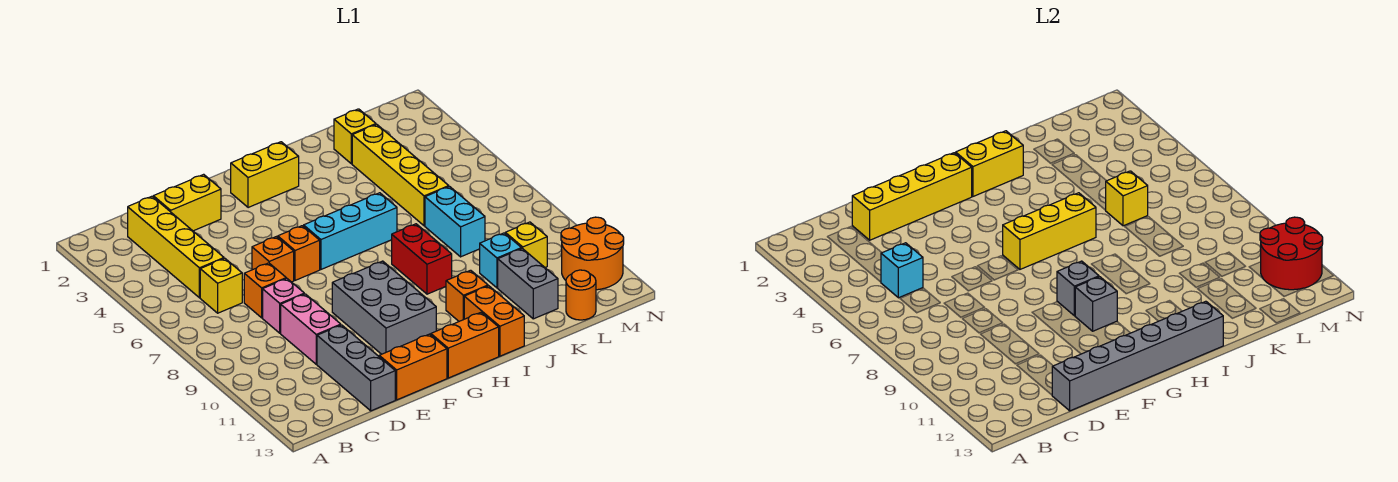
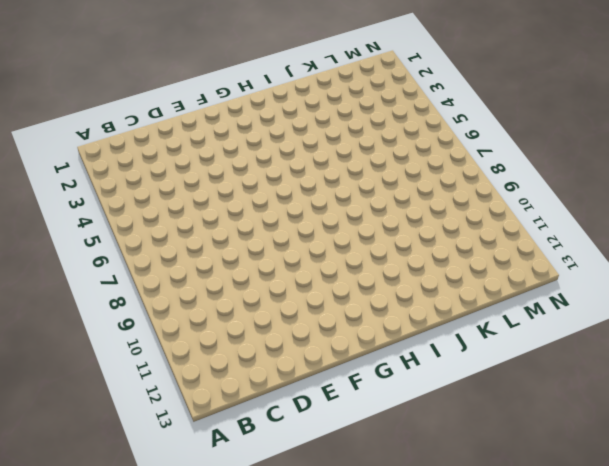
none -> yellow brick C2:C5 level 1
none -> yellow brick C6 level 1
none -> yellow brick D2:E2 level 1
none -> orange brick D7 level 1

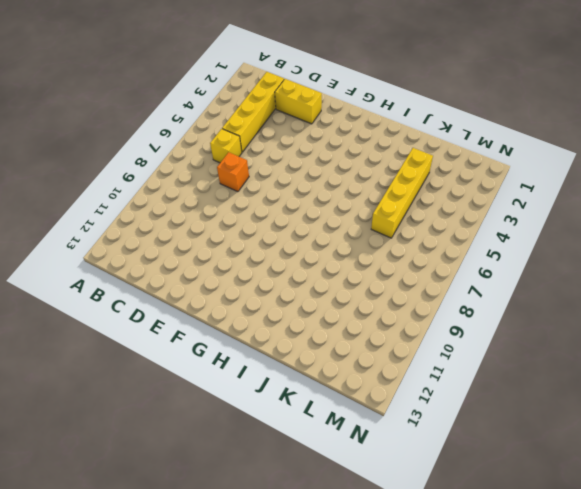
none -> pink brick D8 level 1
none -> pink brick D9:D10 level 1
none -> grey brick D11:D13 level 1
none -> orange brick E6 level 1

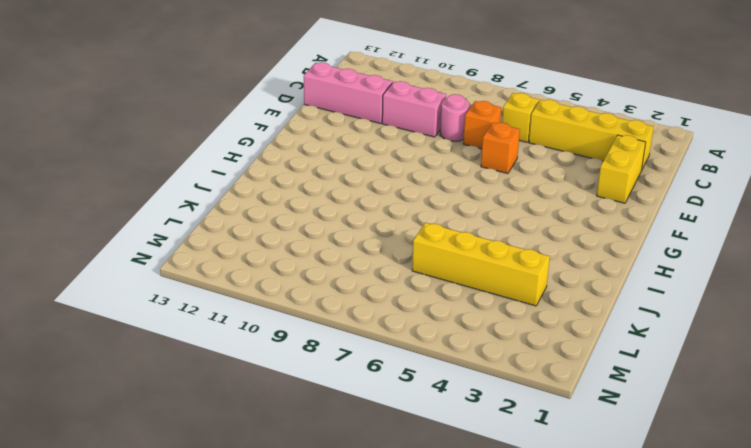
pink round brick D8 level 1 -> pink brick D8 level 1
pink brick D11:D13 level 1 -> grey brick D11:D13 level 1
none -> orange brick E13:F13 level 1
none -> orange brick F6 level 1
none -> grey brick F9:G11 level 1
none -> yellow brick G2:H2 level 1

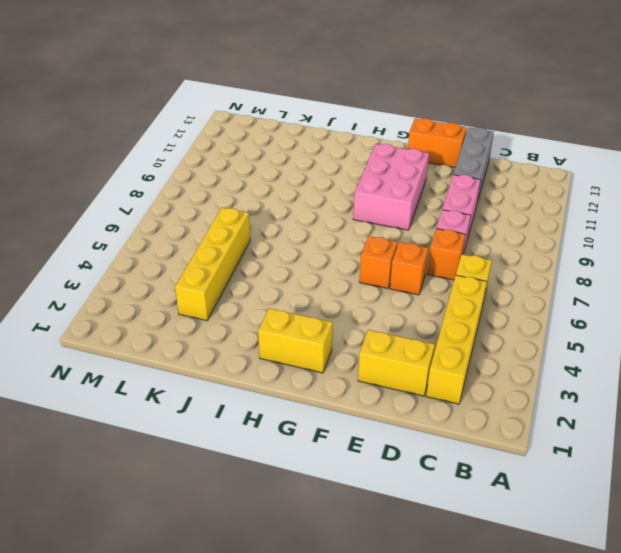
pink brick F9:G11 level 1 -> grey brick F9:G11 level 1
none -> cyan brick G6:I6 level 1
none -> orange brick G13:H13 level 1
none -> red brick I8:I9 level 1
none -> orange brick I11 level 1

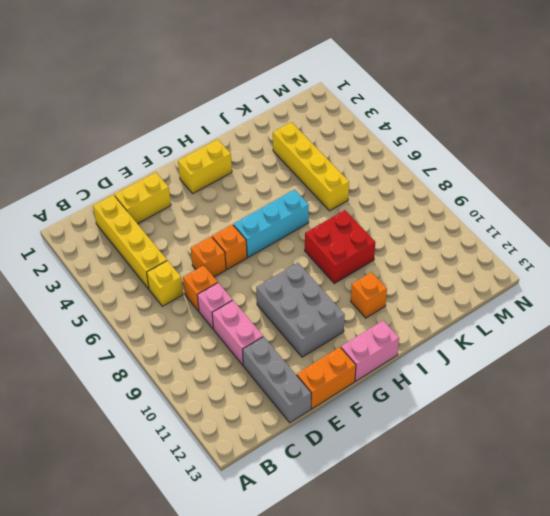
pink brick G13:H13 level 1 -> orange brick G13:H13 level 1
red brick I8:J9 level 1 -> red brick I8:I9 level 1
none -> orange brick I12:I13 level 1
none -> yellow brick K2 level 1
none -> cyan brick K7:K8 level 1
none -> cyan brick K10 level 1

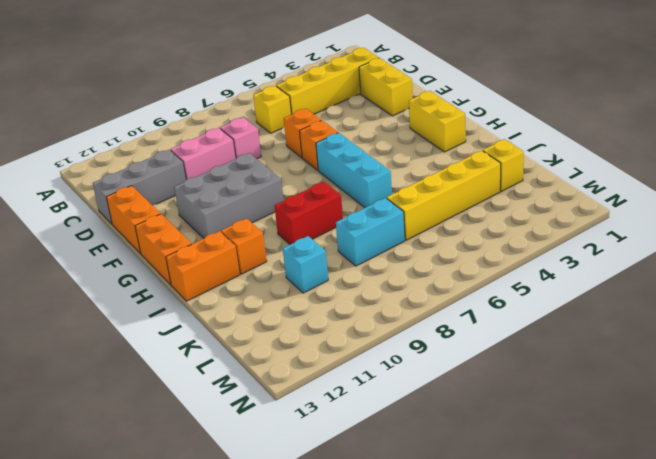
none -> orange brick D7 level 1
none -> grey brick K11:K12 level 1
none -> yellow brick L10 level 1
none -> orange round brick L13 level 1

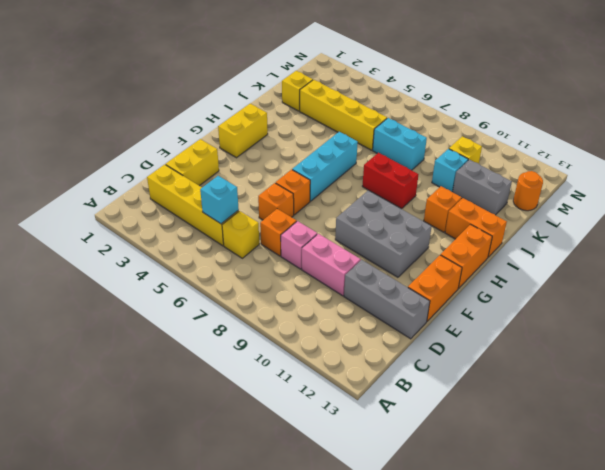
none -> orange round brick M11:N12 level 1
none -> yellow brick D2:G2 level 2
none -> grey brick D13:I13 level 2
none -> yellow brick G6:I6 level 2

